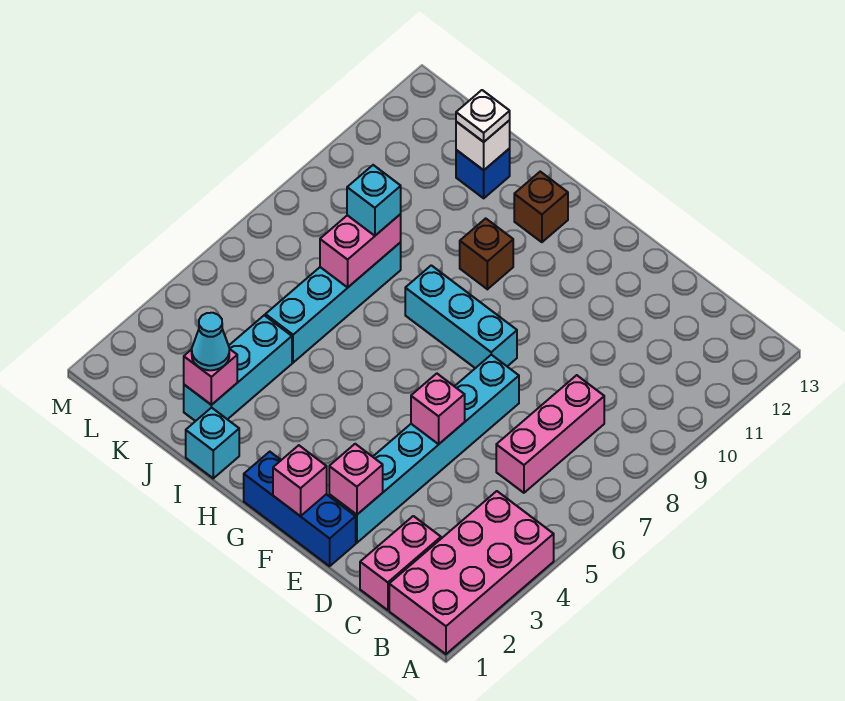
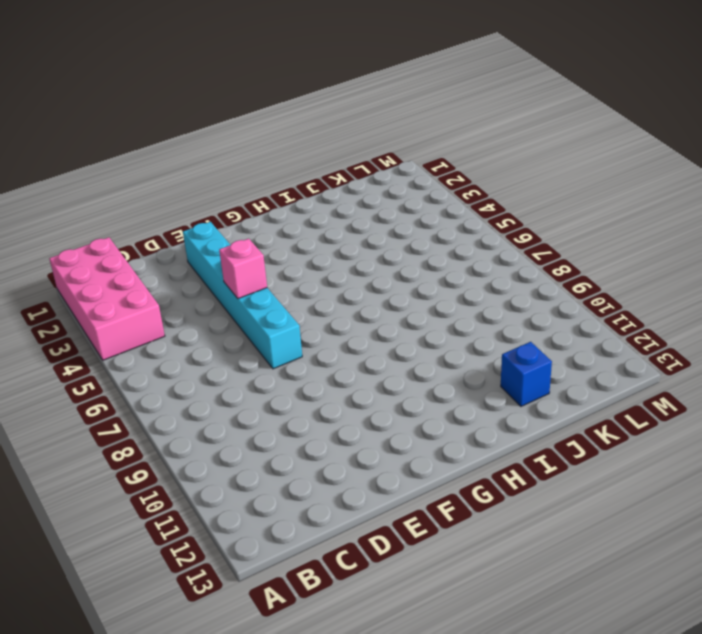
none -> pink brick C1:C2 level 1
none -> pink brick C6:C8 level 1
none -> blue brick E1:G1 level 1

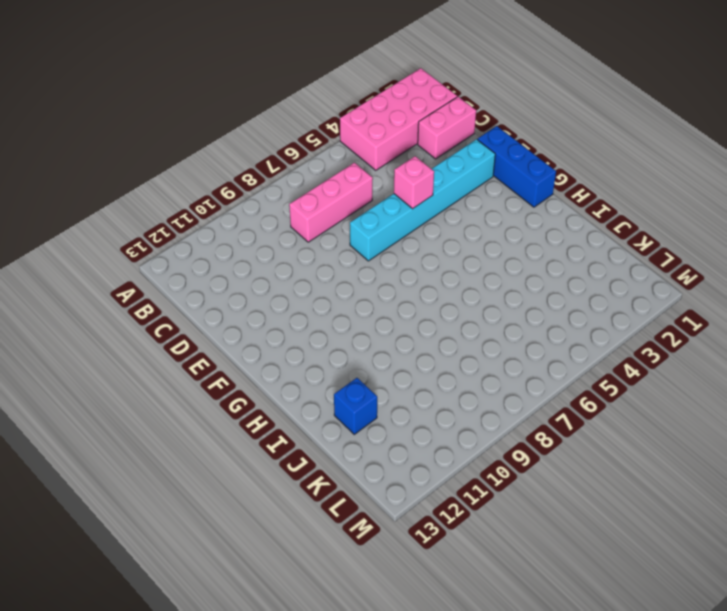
none -> cyan brick F8:H8 level 1
none -> brown brick H10 level 1
none -> brown brick H12 level 1

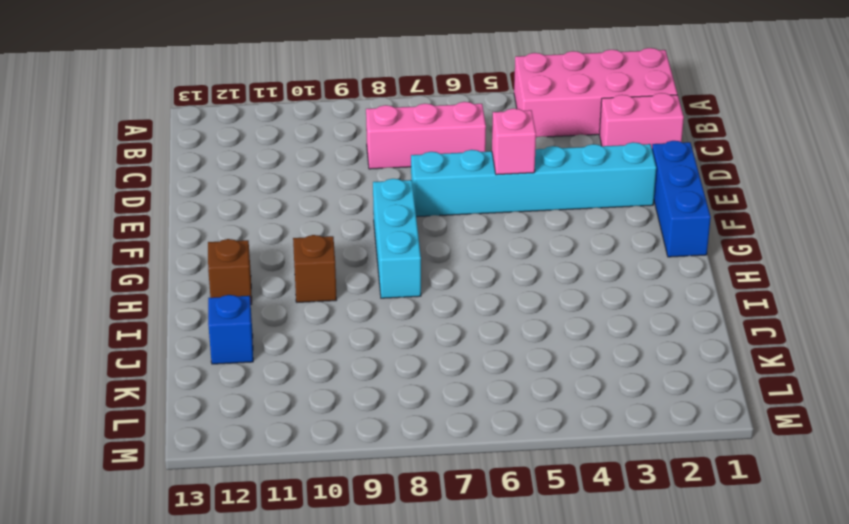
none -> cyan brick I1 level 1
none -> cyan brick J2:J4 level 1
none -> cyan brick J5:J8 level 1

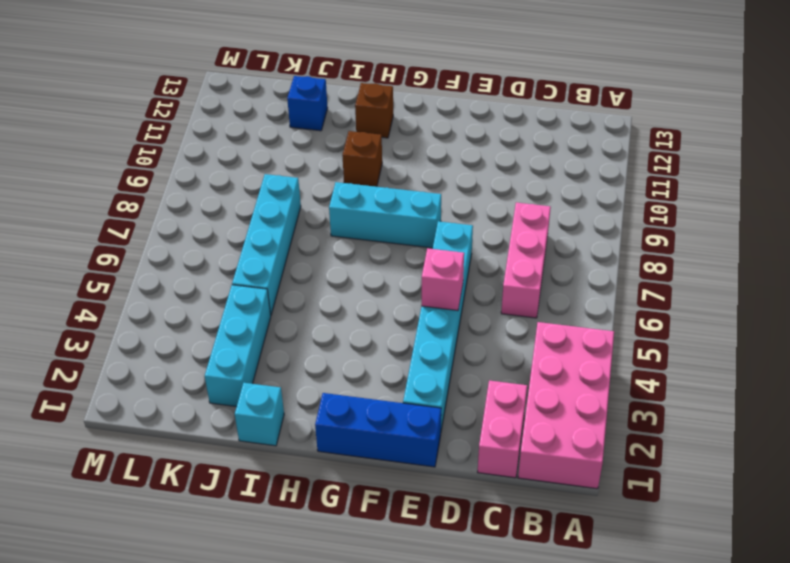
none -> pink brick E2 level 2
none -> pink brick F1 level 2
none -> pink brick J2 level 2

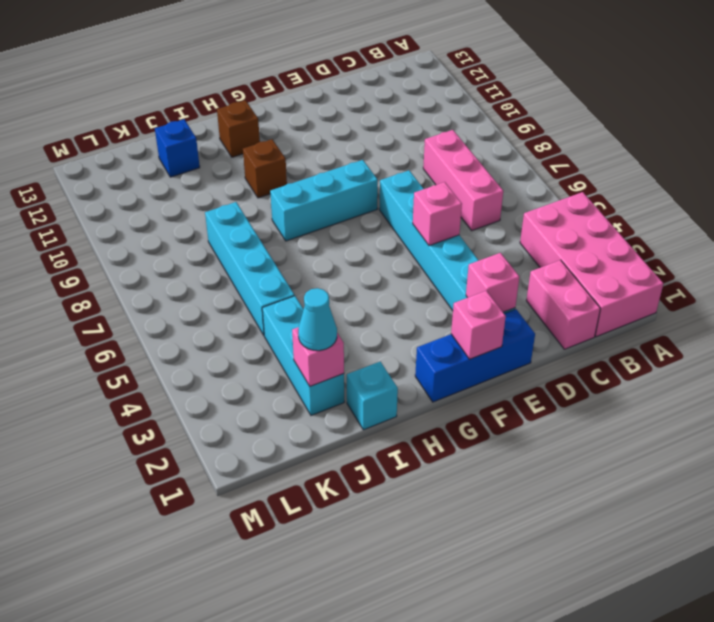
none -> pink brick J7:J8 level 2
none -> white brick J12 level 2
none -> cyan brick J8 level 3

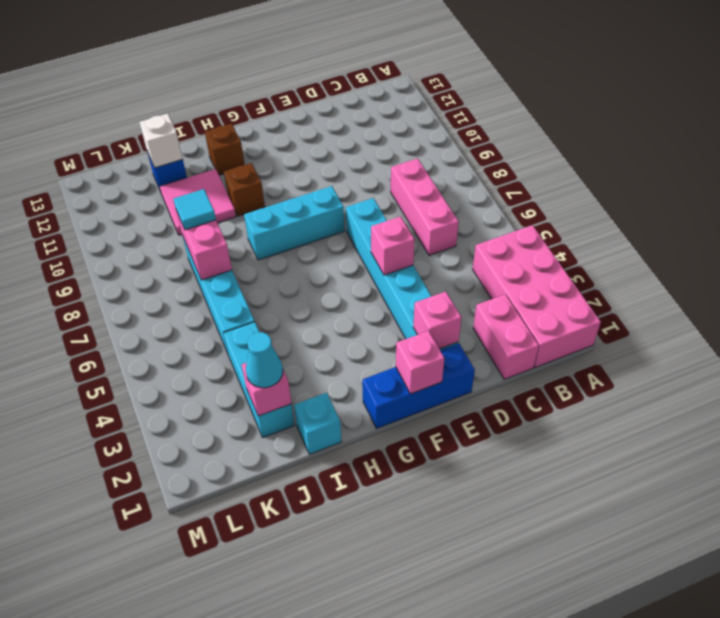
pink tile I10:J11 level 1 -> none
cyan tile J8 level 3 -> cyan brick J8 level 3
none -> white plate J12 level 3

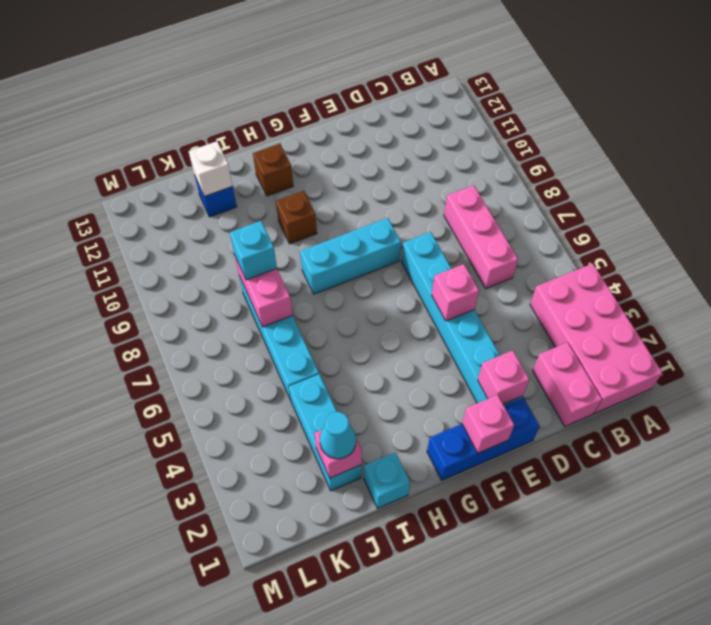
none -> white plate J12 level 3

